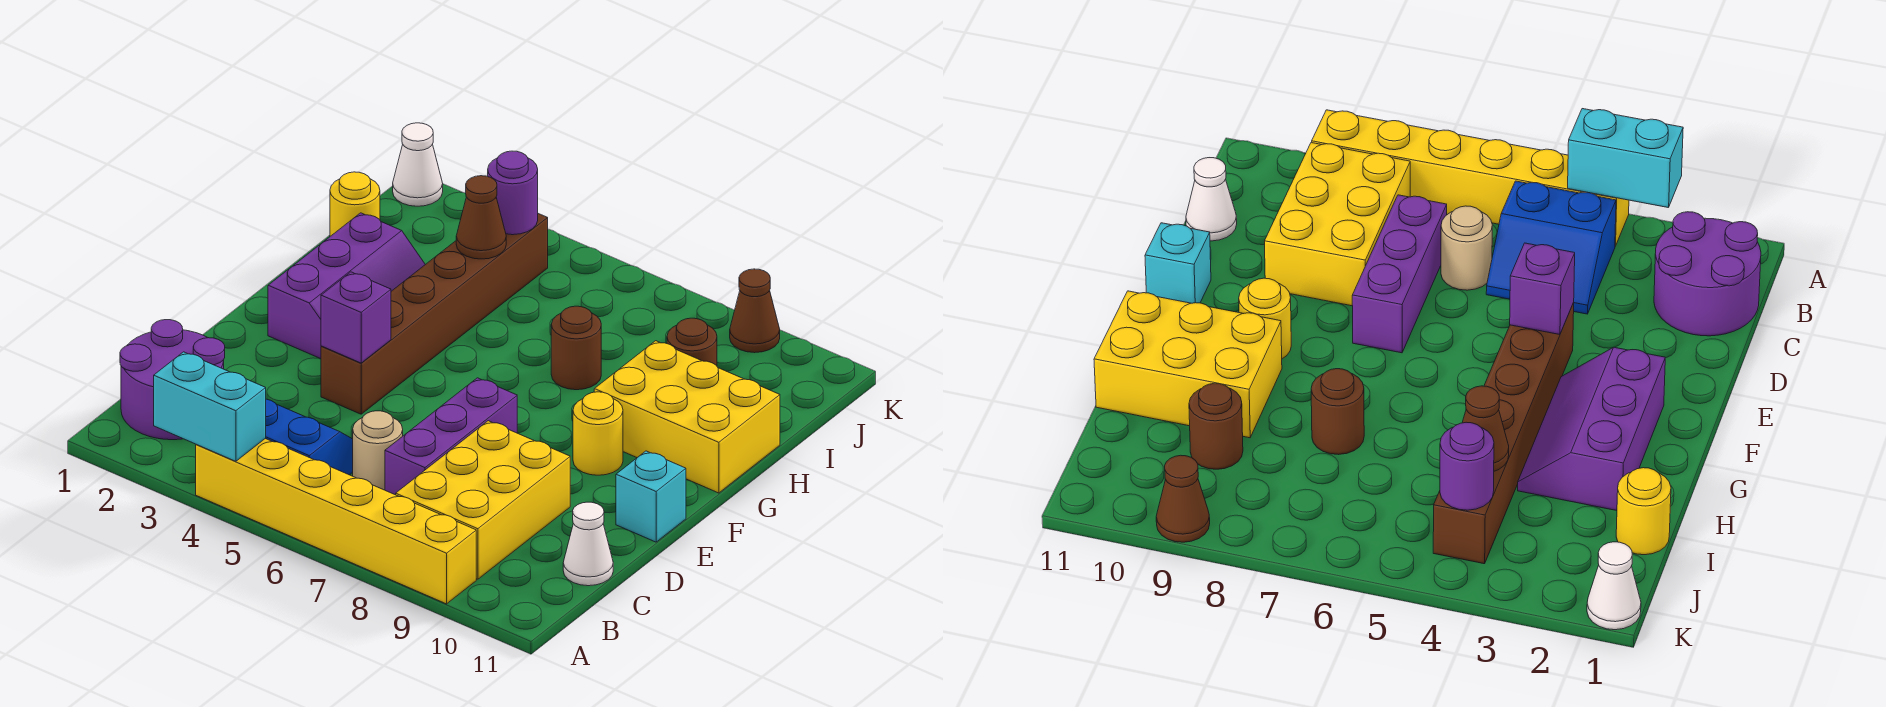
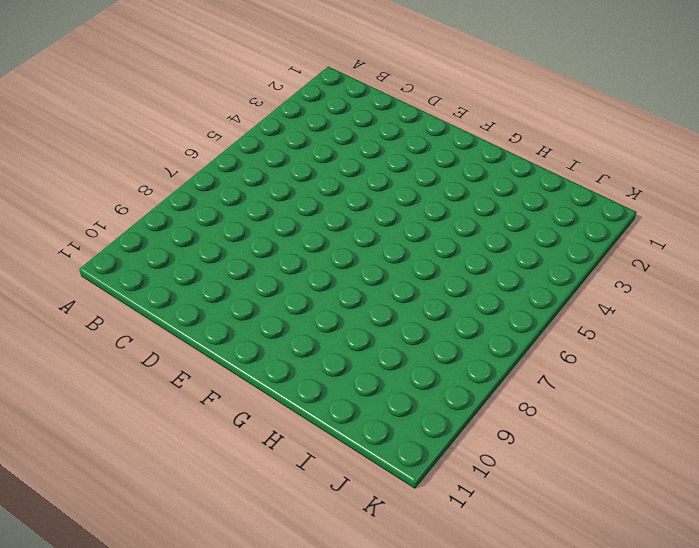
none -> yellow brick A4:A9 level 1
none -> purple round brick B1:C2 level 1
none -> blue slope B4:C5 level 1 top B

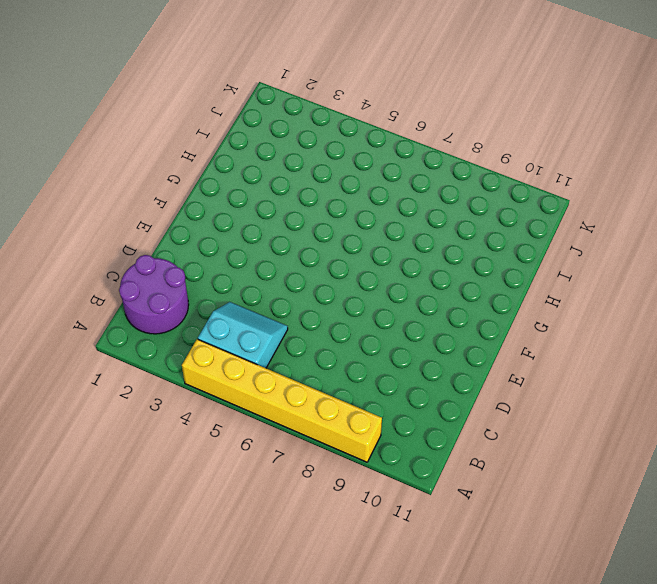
cyan slope B4:C5 level 1 top B -> blue slope B4:C5 level 1 top B
none -> yellow brick B8:D9 level 1
none -> tan round brick C6 level 1
none -> purple brick C7:E7 level 1

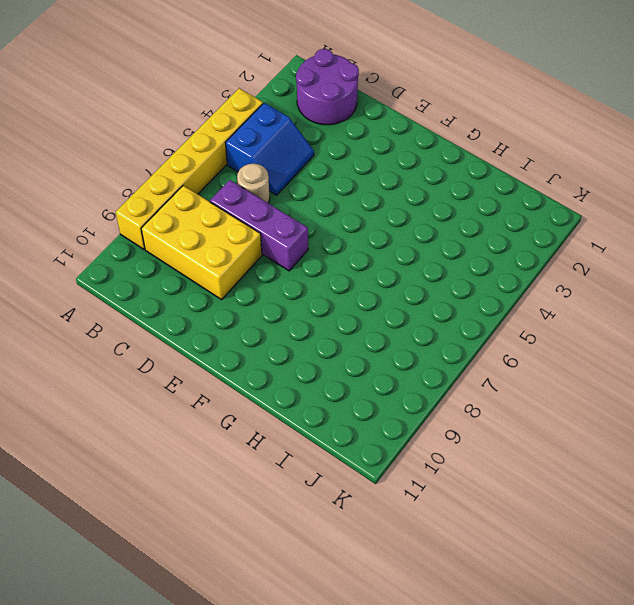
none -> white cone C11 level 1
none -> brown brick E4:J4 level 1
none -> cyan brick E11 level 1

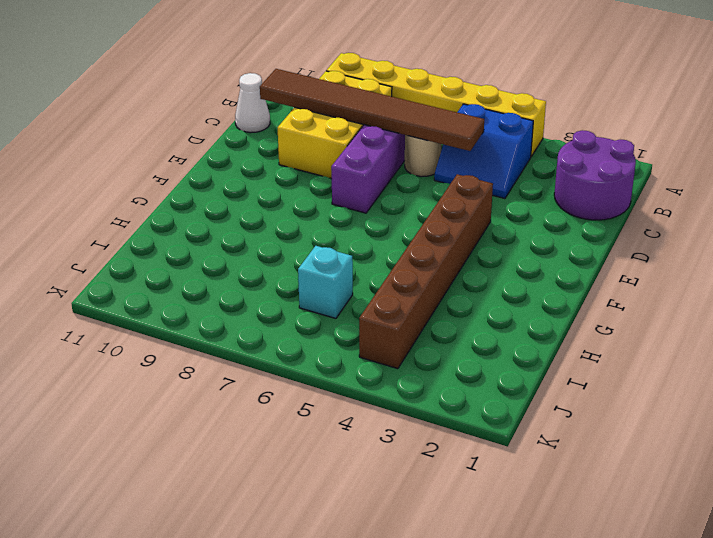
brown tile C5:C10 level 2 -> none
cyan brick I6 level 1 -> cyan brick E11 level 1
none -> purple slope F2:H3 level 1 top 2
none -> yellow round brick F9 level 1
none -> yellow brick G9:H11 level 1

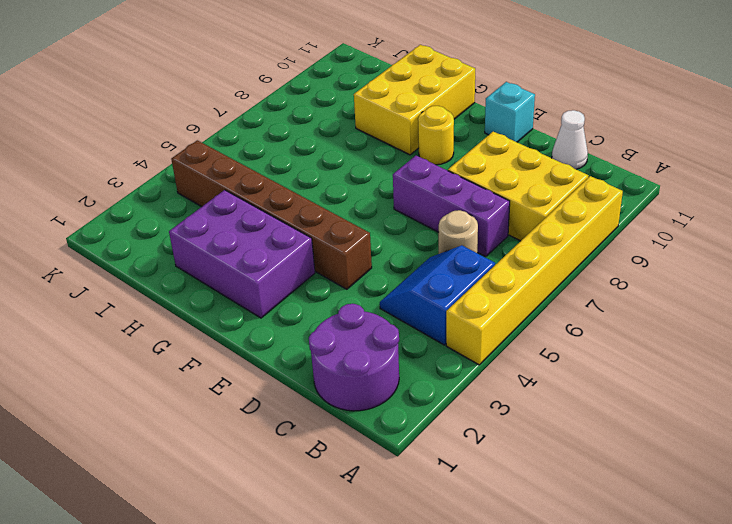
purple brick F2:H3 level 1 -> purple slope F2:H3 level 1 top 2
none -> brown round brick H7 level 1
none -> yellow round brick I1 level 1
none -> brown round brick I9 level 1

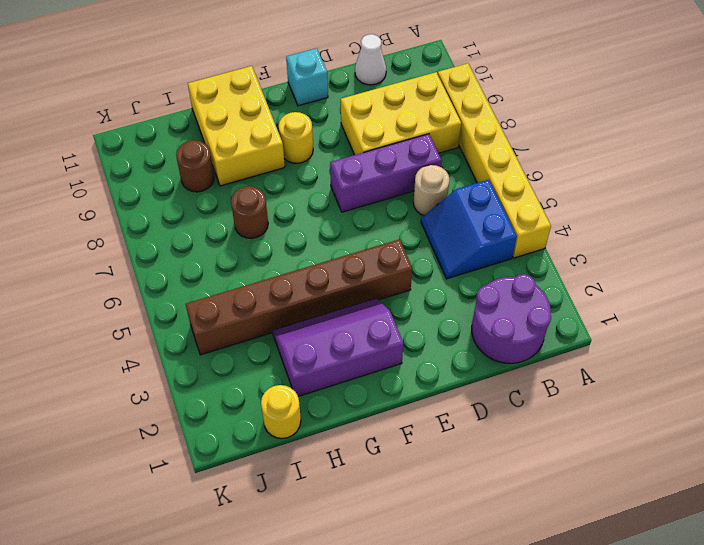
none -> white cone K1 level 1
none -> brown cone K9 level 1
none -> cyan brick A3:A4 level 2

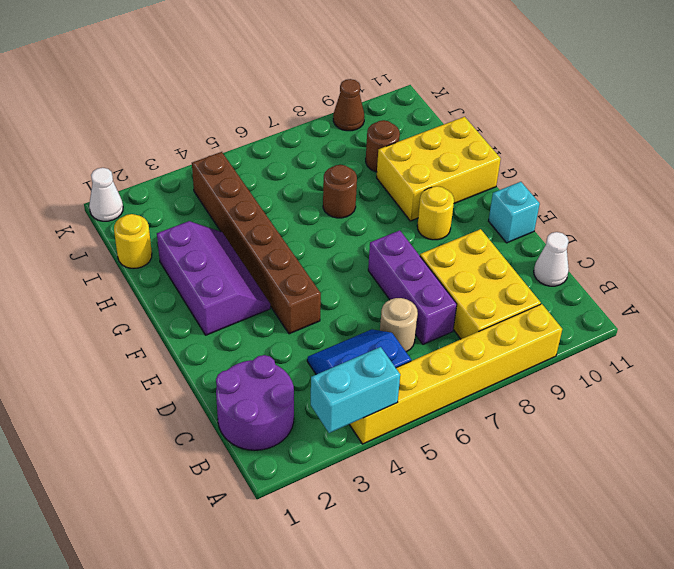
none -> purple brick E4 level 2
none -> brown cone I4 level 2
none -> purple round brick J4 level 2

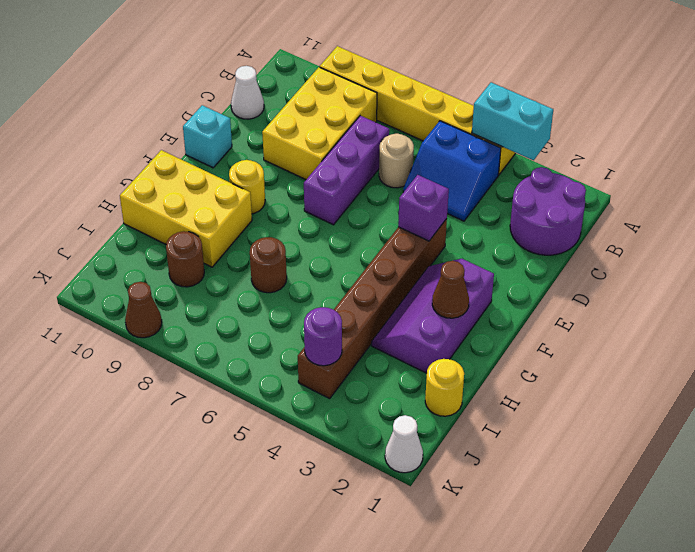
brown cone G2 level 2 -> brown cone I4 level 2

